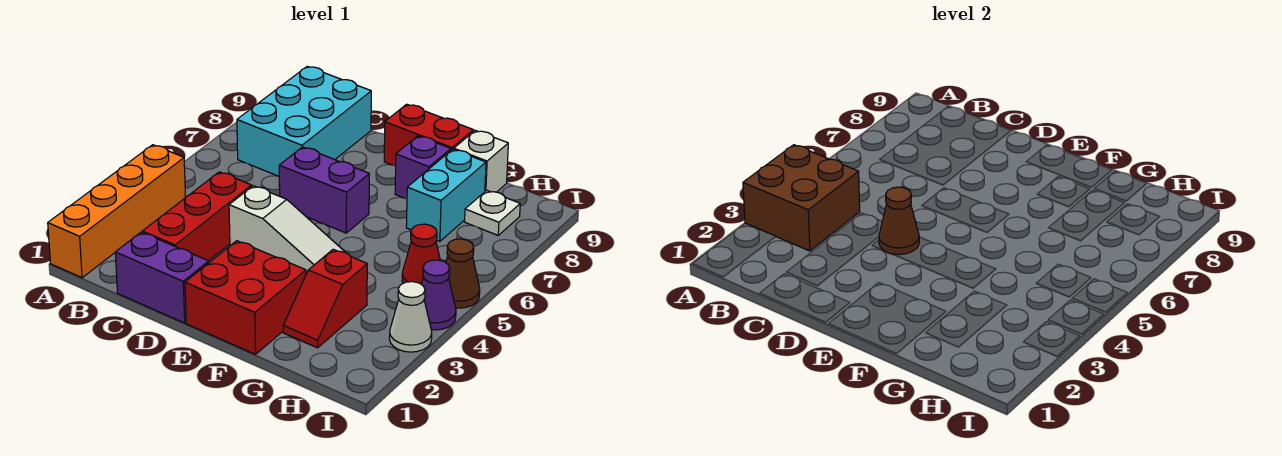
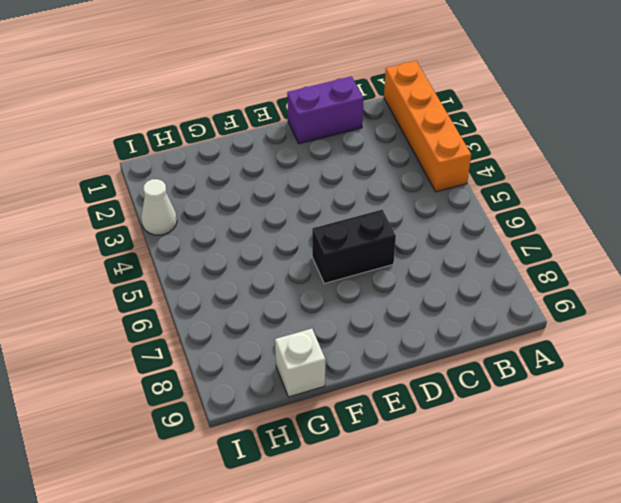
black brick D6:E6 level 1 -> purple brick D6:E6 level 1
none -> cyan brick B7:C9 level 1
none -> red brick C2:C4 level 1
none -> white slope D4:F4 level 1 top D

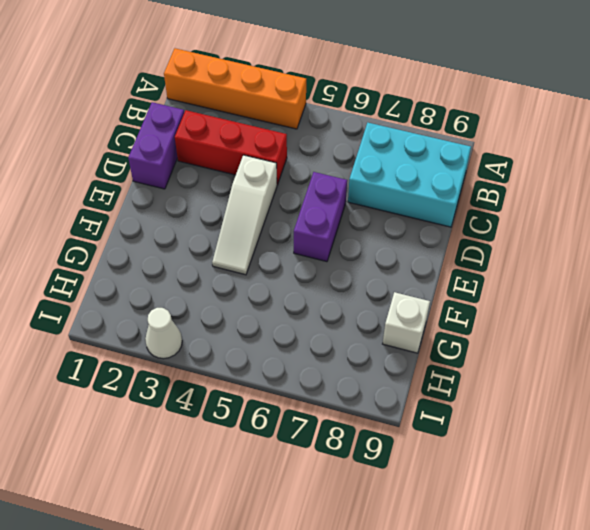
none -> red brick E1:F2 level 1
none -> red brick E9:F9 level 1
none -> purple brick F8 level 1

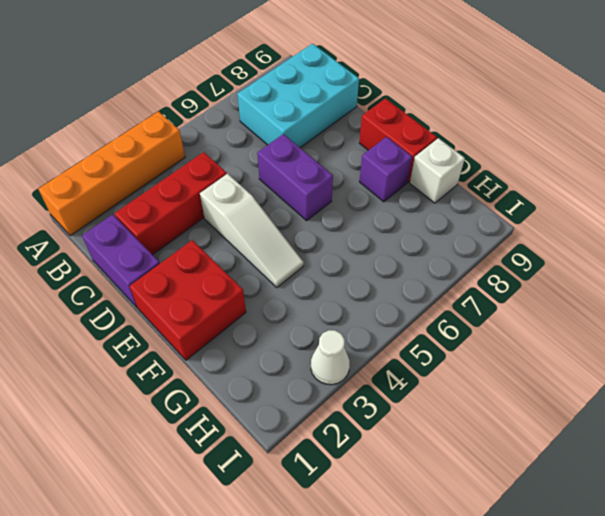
none -> red slope G2:G3 level 1 top 3
none -> cyan brick G7:G8 level 1
none -> red cone H5 level 1

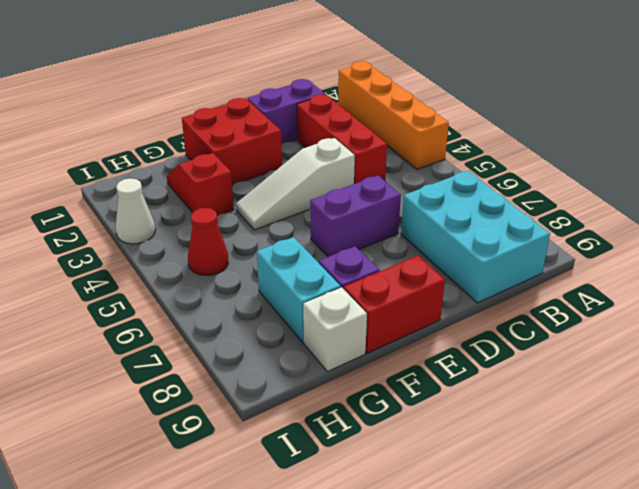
none -> white plate H8 level 1
none -> purple cone I4 level 1
none -> brown cone I5 level 1

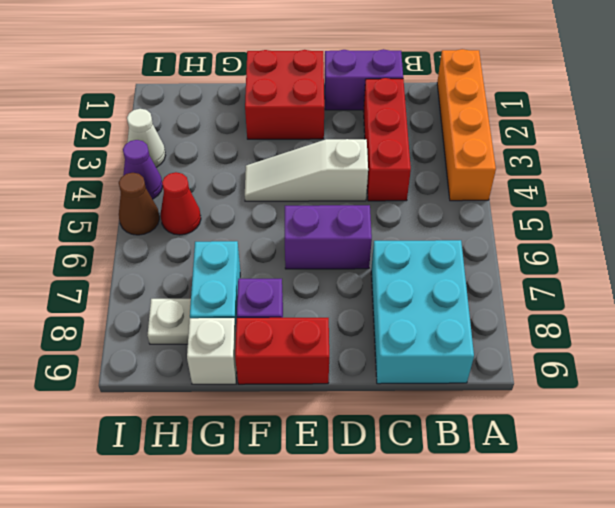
none -> red slope G2:G3 level 1 top 3
none -> brown brick A3:B4 level 2
none -> brown cone D4 level 2

